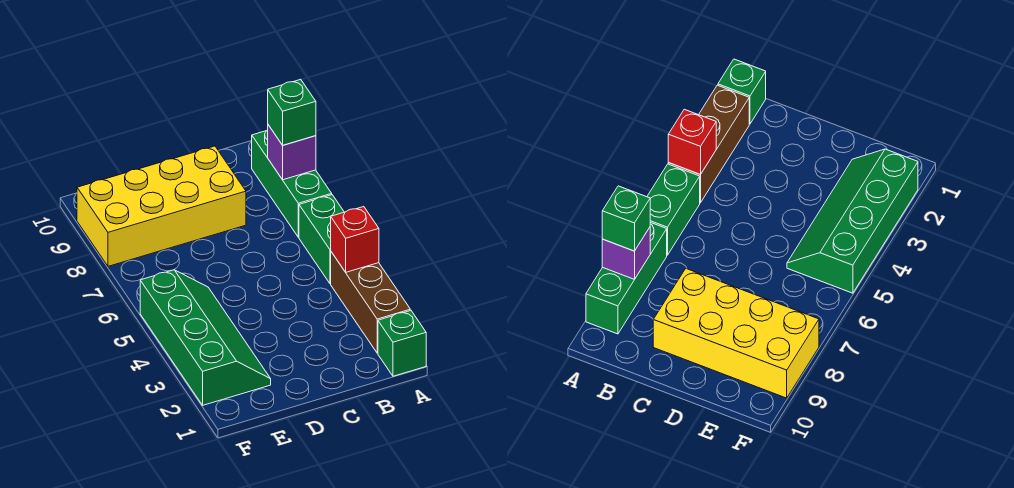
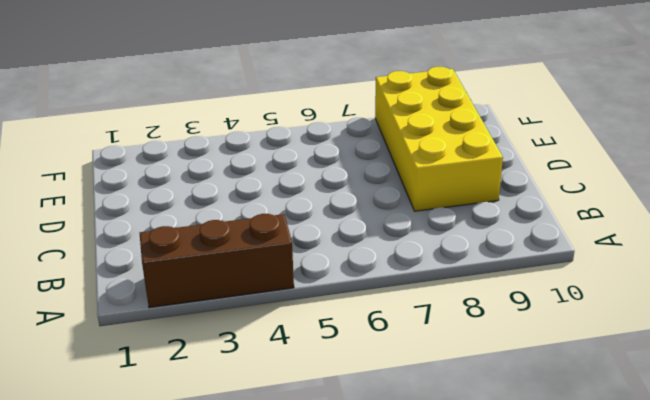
none -> green brick A1 level 1
none -> green brick A5:A6 level 1

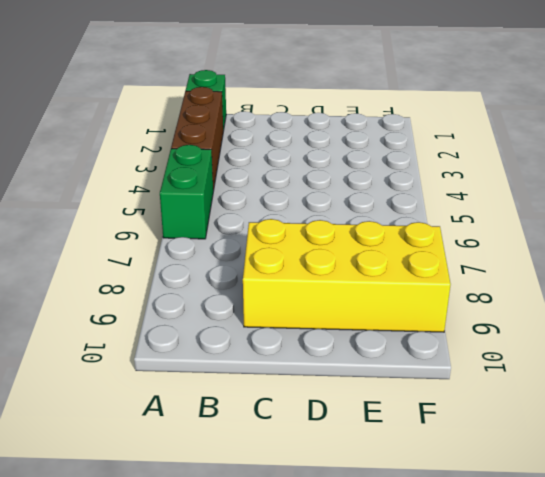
none -> green brick A7:A9 level 1
none -> green slope E2:F5 level 1 top F

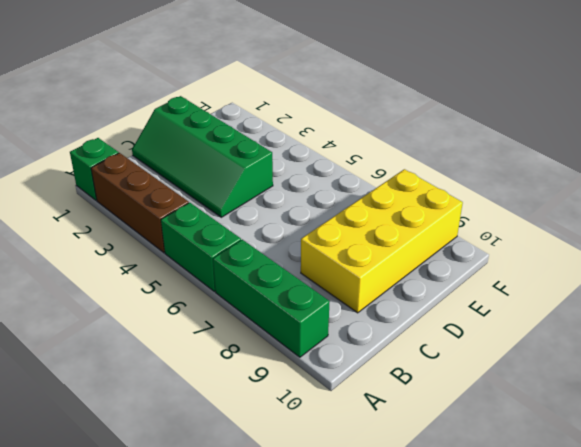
green slope C1:D4 level 1 top D -> green slope E2:F5 level 1 top F
none -> red brick A4 level 2
none -> purple brick A8 level 2

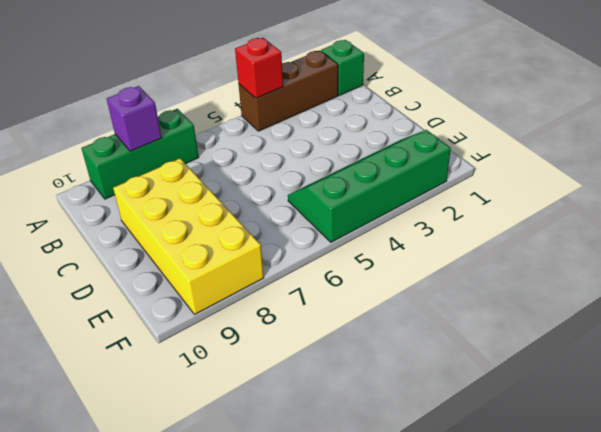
none -> green brick A5:A6 level 1
none -> green brick A8 level 3

